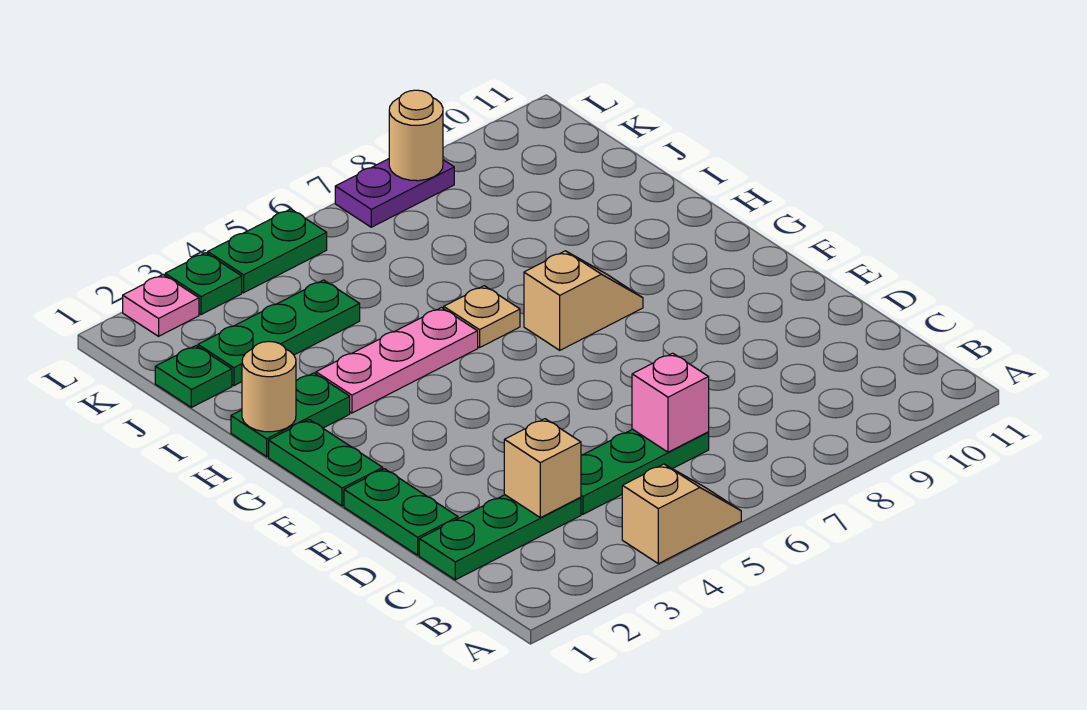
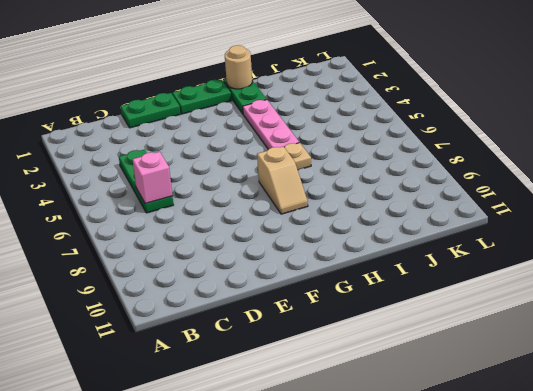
none -> tan slope A4:A5 level 1 top 4
none -> green plate C1:C3 level 1
none -> green plate J1 level 1

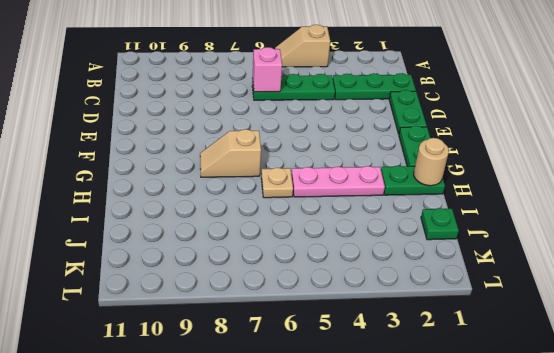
none -> green plate J2:J4 level 1
none -> pink plate L2 level 1
none -> green plate L3 level 1

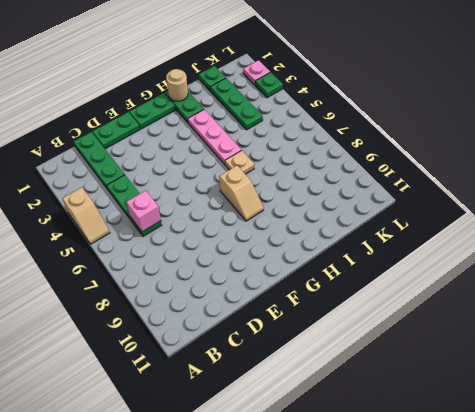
none -> green plate L4:L5 level 1
none -> purple plate L7:L8 level 1
none -> tan brick C3 level 2

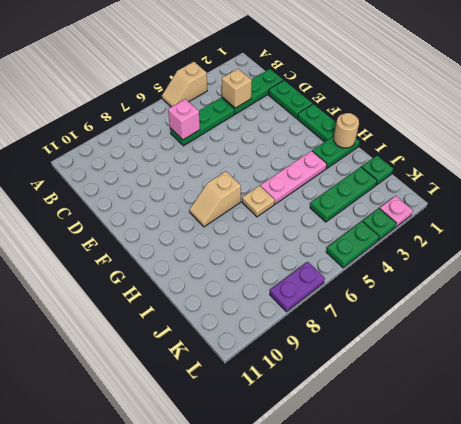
none -> tan round brick L8 level 2

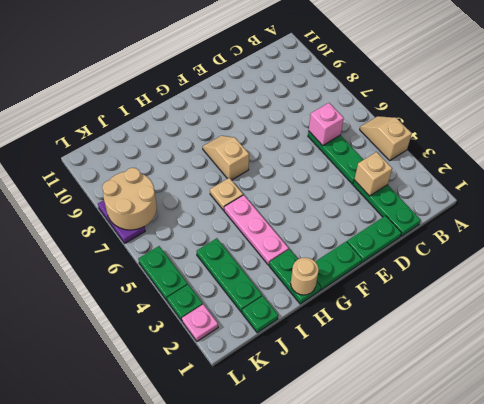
tan round brick K7:L8 level 2 -> tan round brick L8 level 2

